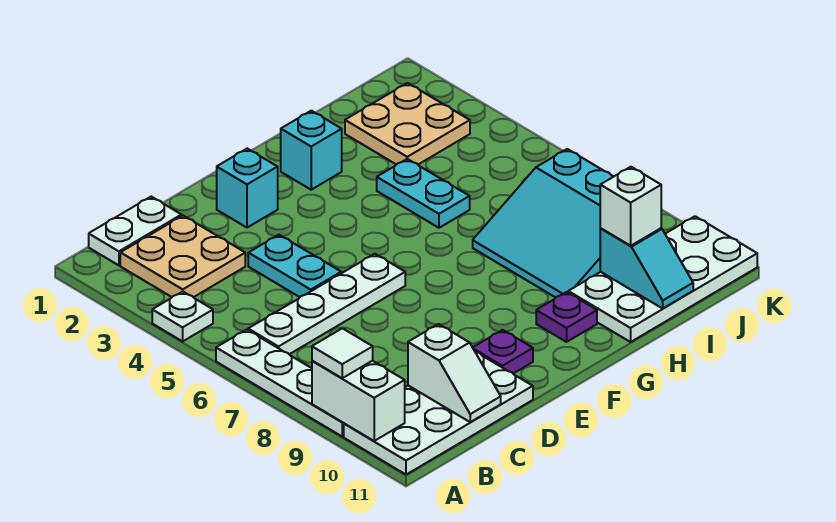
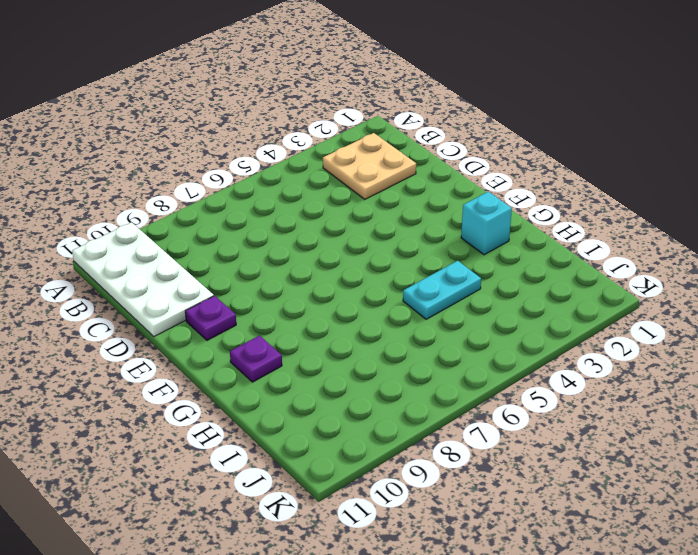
none -> white plate A4 level 1
none -> white plate A6:A9 level 1
none -> white plate B1:C1 level 1

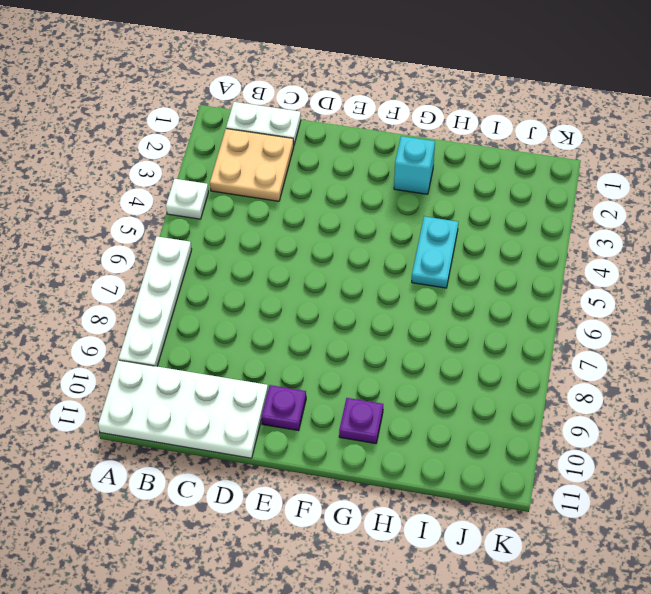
none -> white plate B6:E6 level 1
none -> cyan plate D4:D5 level 1
none -> cyan brick E2 level 1

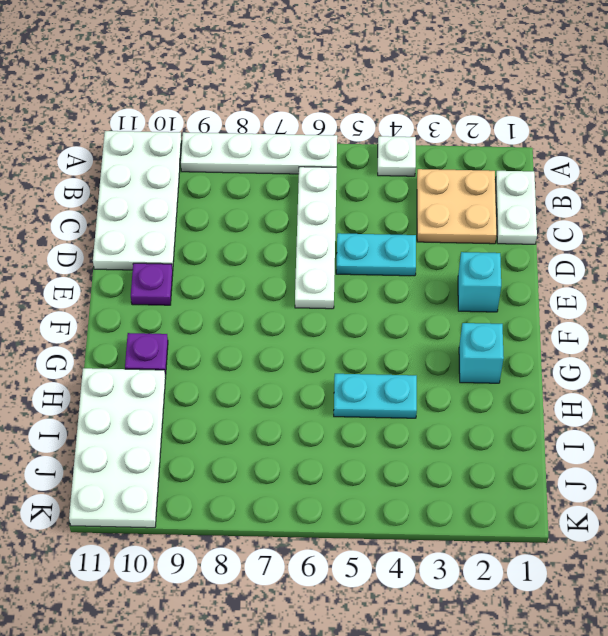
none -> cyan slope H7:J9 level 1 top J
none -> tan plate I2:J3 level 1
none -> white brick A9:A10 level 2

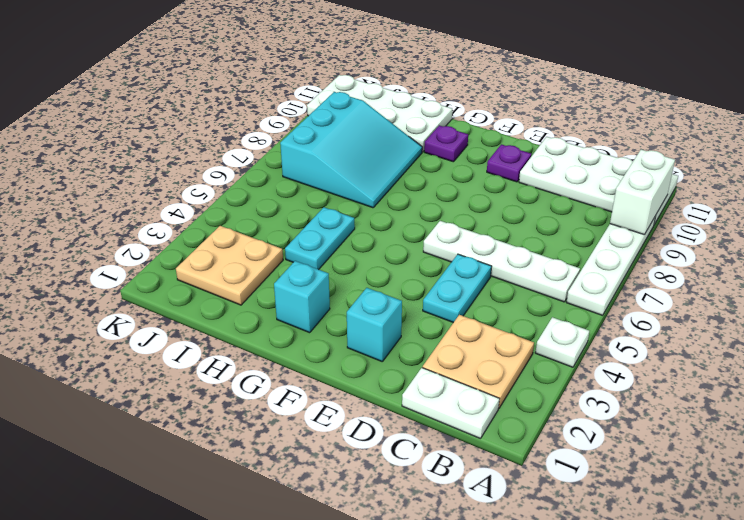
none -> white slope C10:C11 level 2 top 10
none -> cyan slope I10:I11 level 2 top 10
none -> white tile A9 level 3

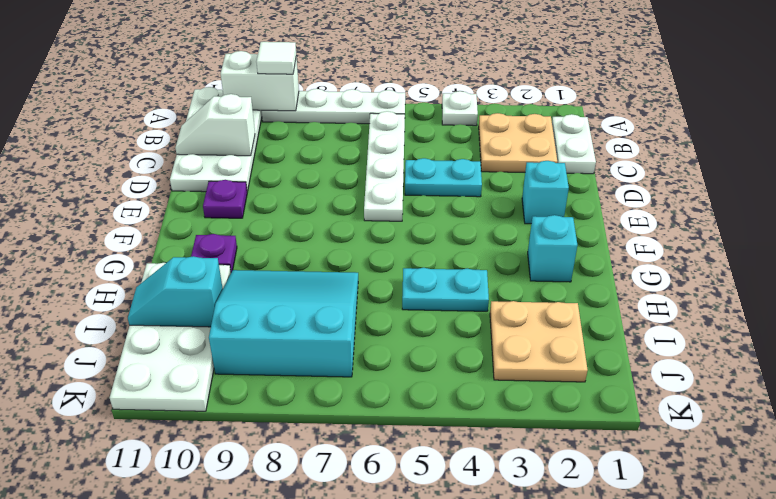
none -> white brick I10 level 3

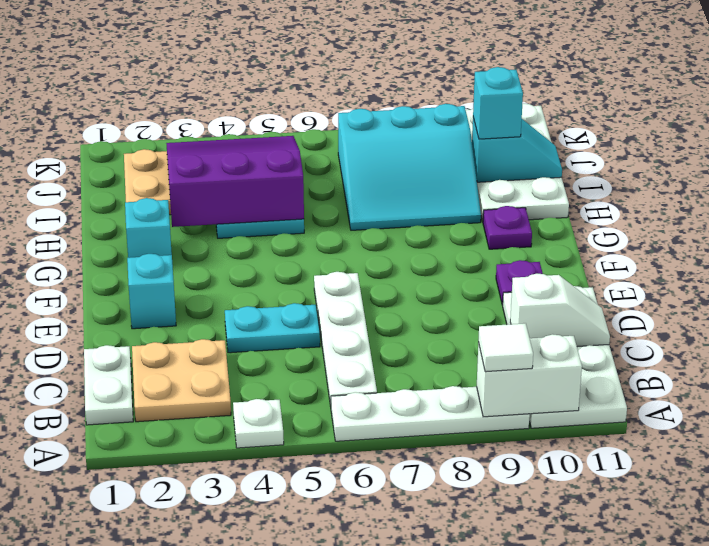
purple slope H3:J5 level 2 top H -> none
cyan brick I10 level 3 -> white brick I10 level 3

